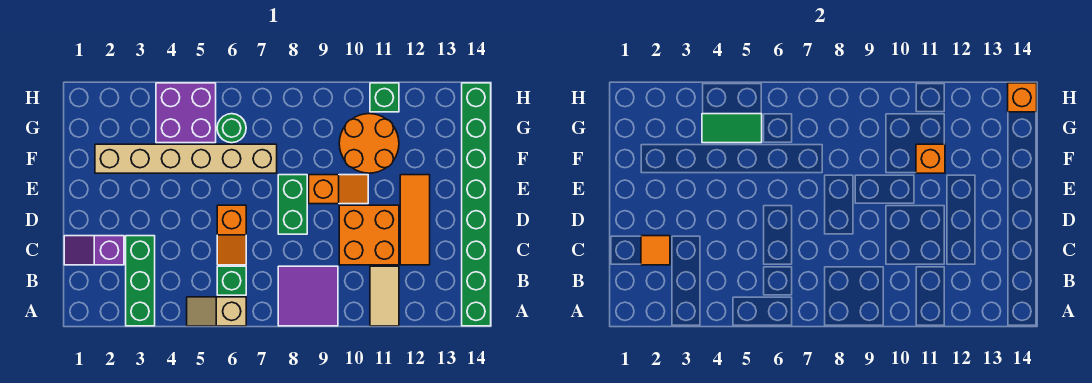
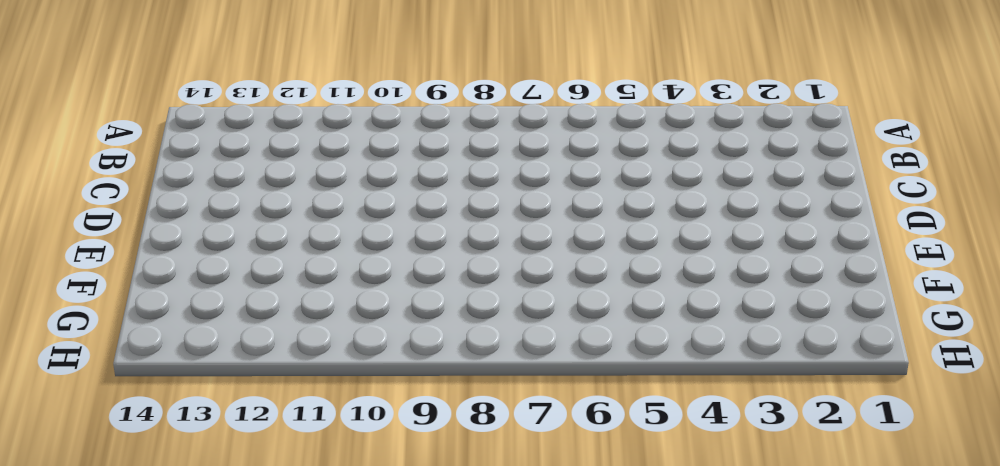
none -> green brick A3:C3 level 1
none -> tan slope A5:A6 level 1 top 6
none -> purple tile A8:B9 level 1

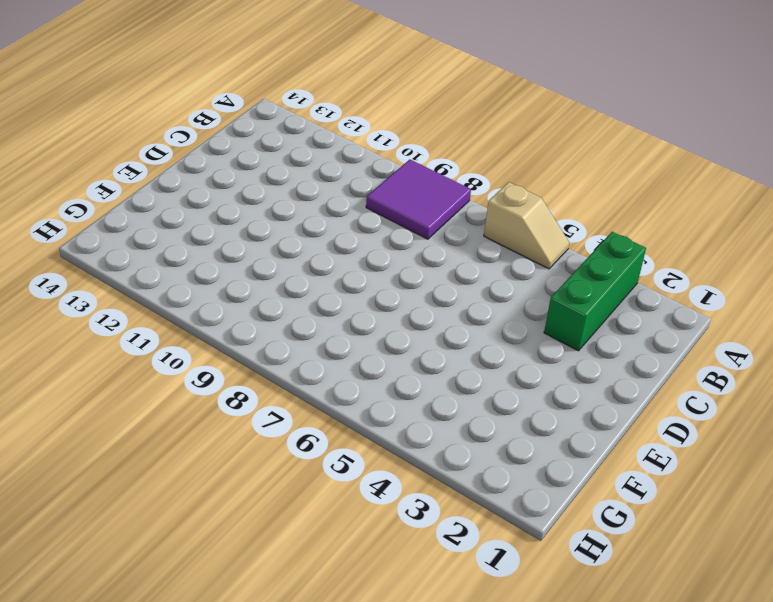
none -> tan tile A11:B11 level 1
none -> green brick A14:H14 level 1
none -> green brick B6 level 1

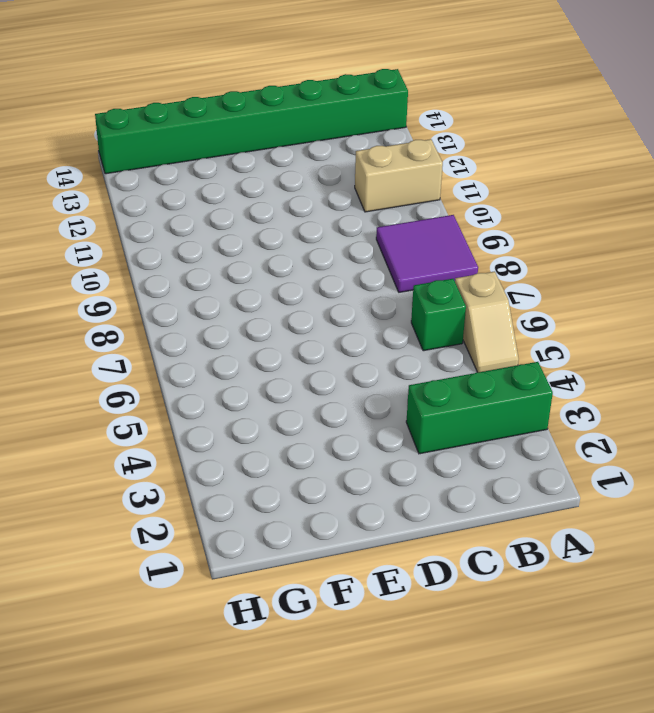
tan brick A11:B11 level 1 -> tan tile A11:B11 level 1
none -> purple slope C1:C2 level 1 top 2
none -> orange slope C6:D6 level 1 top D
none -> orange brick C10:D11 level 1

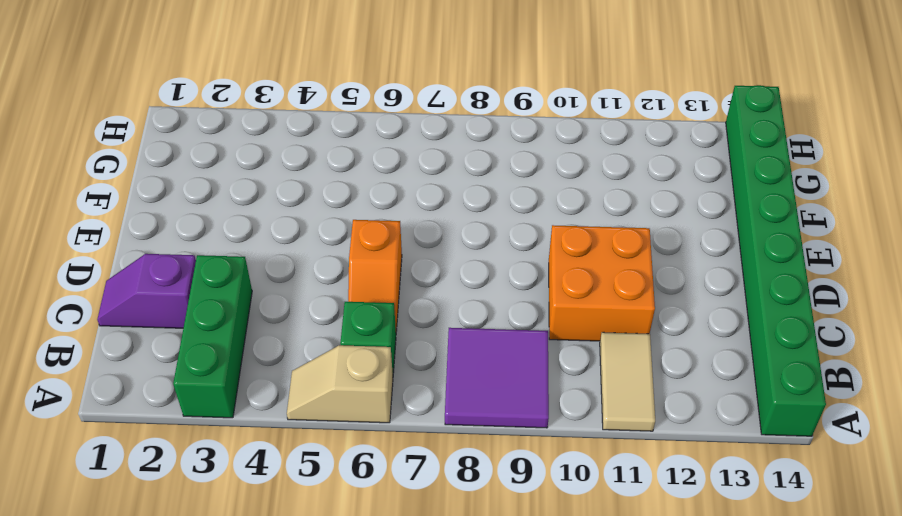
none -> orange tile C12:E12 level 1
none -> green brick D8:E8 level 1
none -> orange slope E9:E10 level 1 top 9

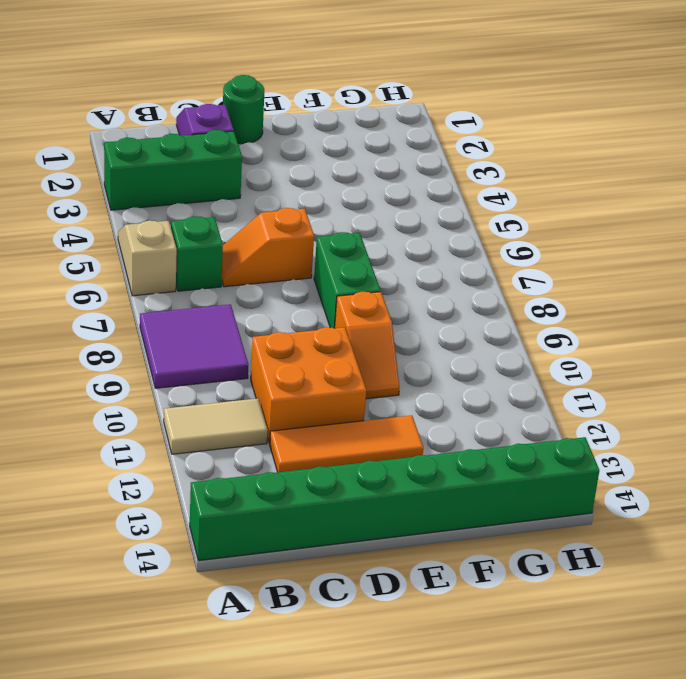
green round brick D1 level 1 -> green round brick G6 level 1
green brick E7:E8 level 1 -> green brick D8:E8 level 1
none -> tan brick F2:F7 level 1
none -> orange round brick F10:G11 level 1
none -> purple brick G4:H5 level 1

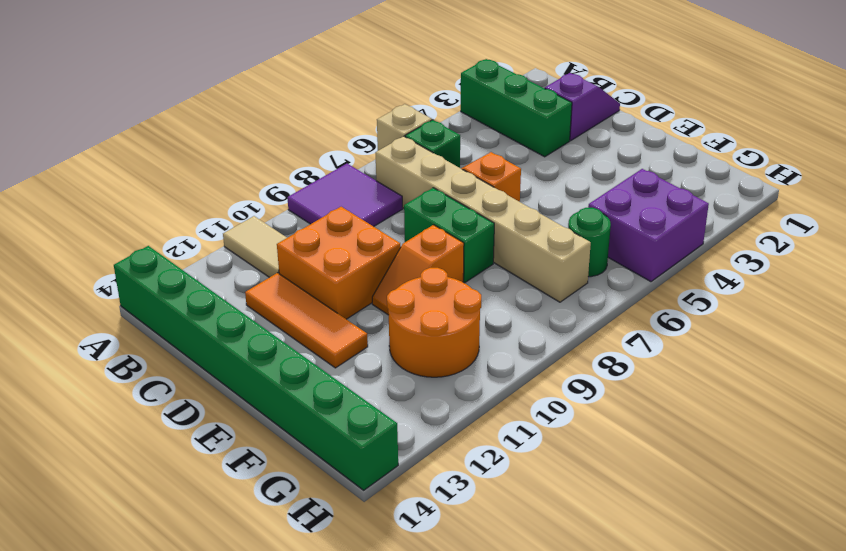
tan brick B7:G7 level 1 -> tan brick F2:F7 level 1
none -> green brick H11 level 1
none -> orange tile C2 level 2
none -> orange brick F11 level 2

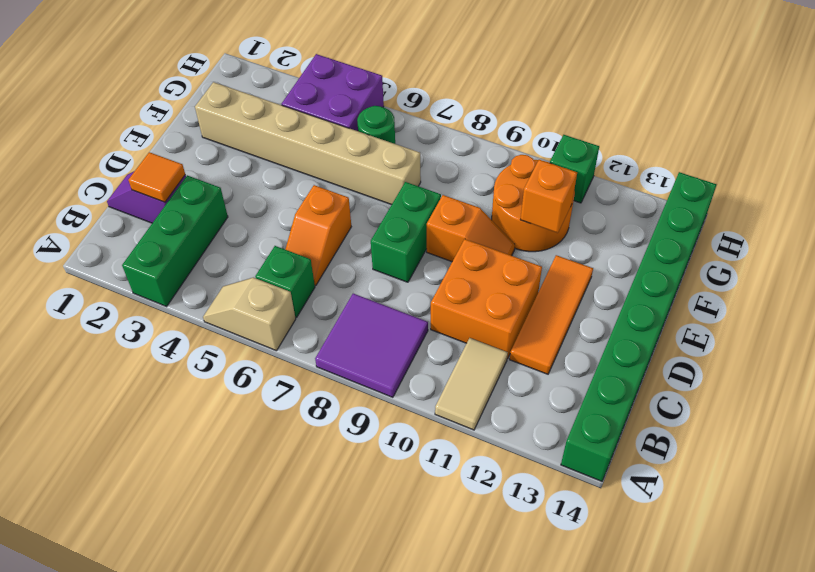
none -> green tile G4:G5 level 2
none -> orange brick H14 level 2

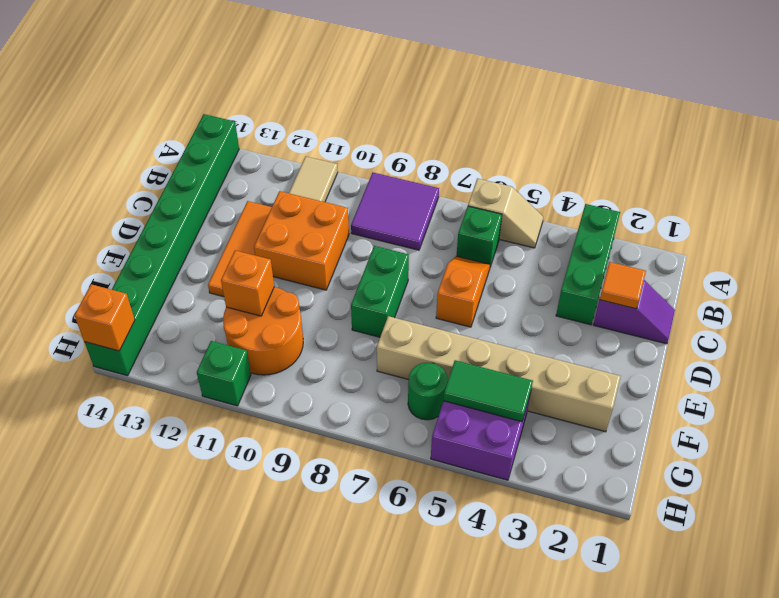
none -> orange slope E9:E10 level 1 top 9

